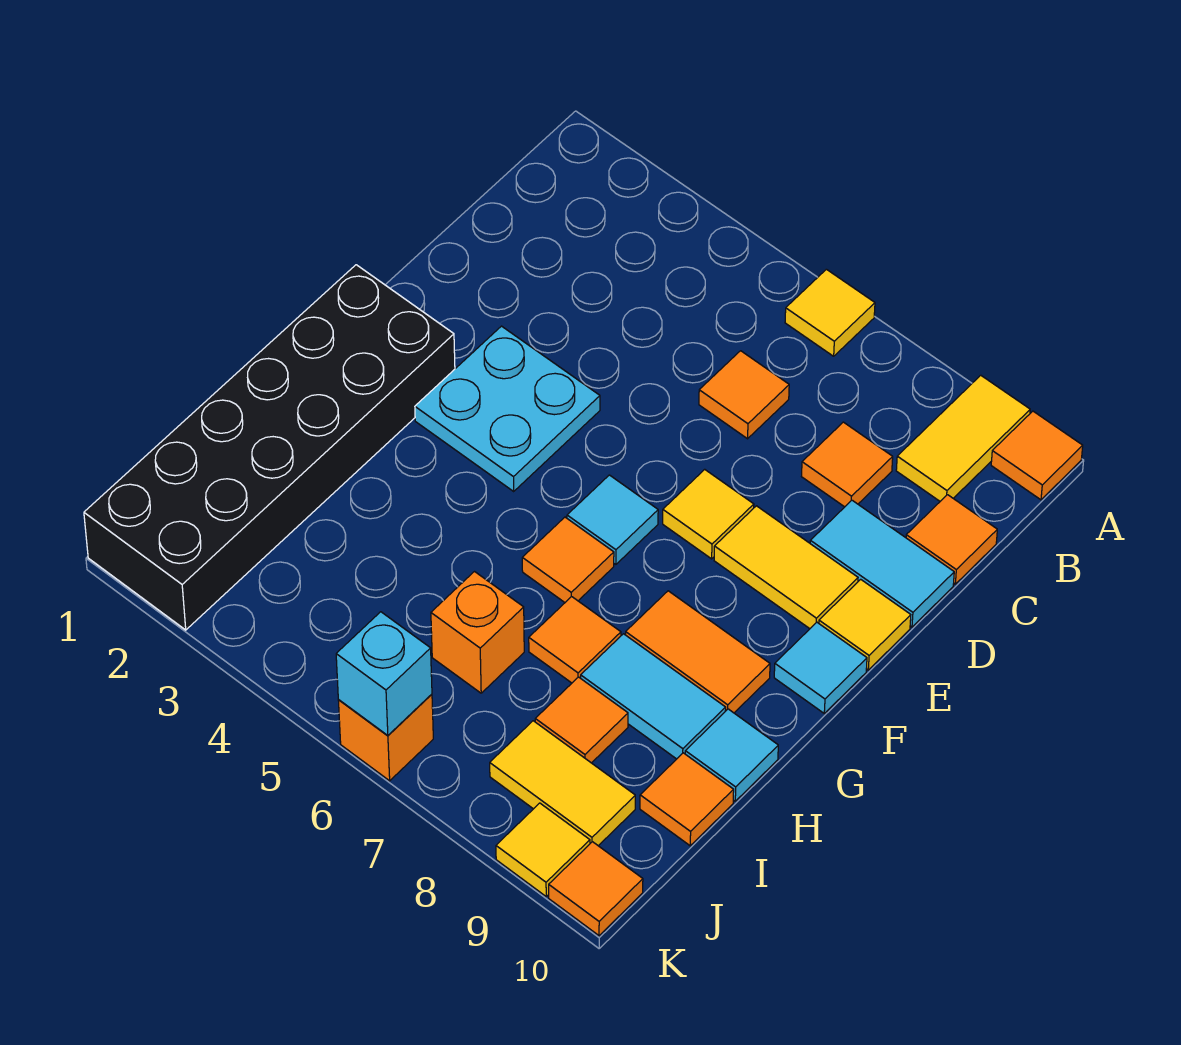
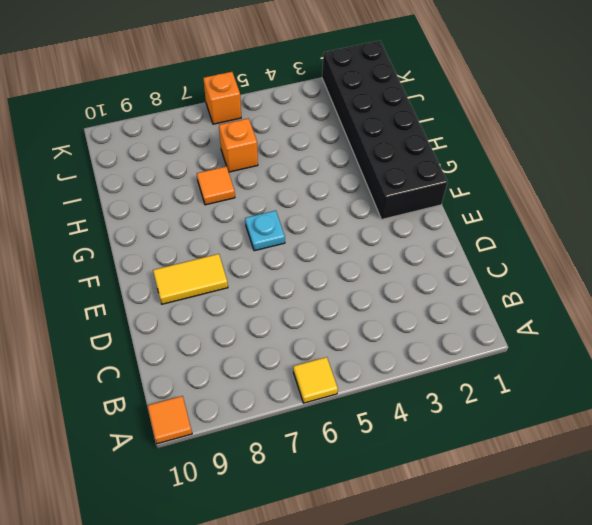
cyan plate F6 level 1 -> cyan tile F6 level 1
none -> yellow tile A9:B9 level 1
none -> orange tile C6 level 1
none -> orange tile C8 level 1

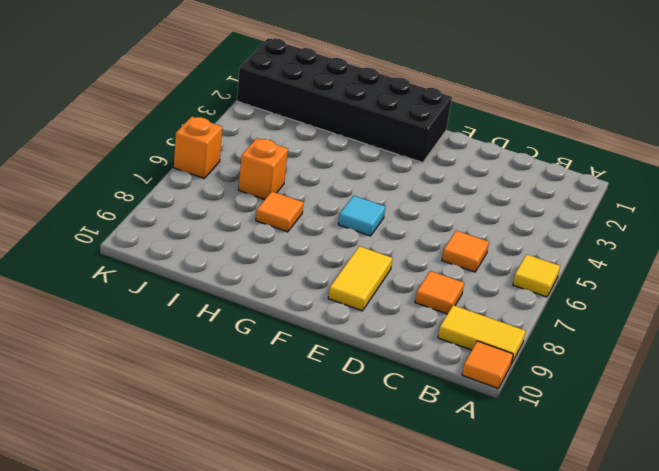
none -> orange tile C10 level 1
none -> cyan tile D9:D10 level 1
none -> cyan plate E3:F4 level 1

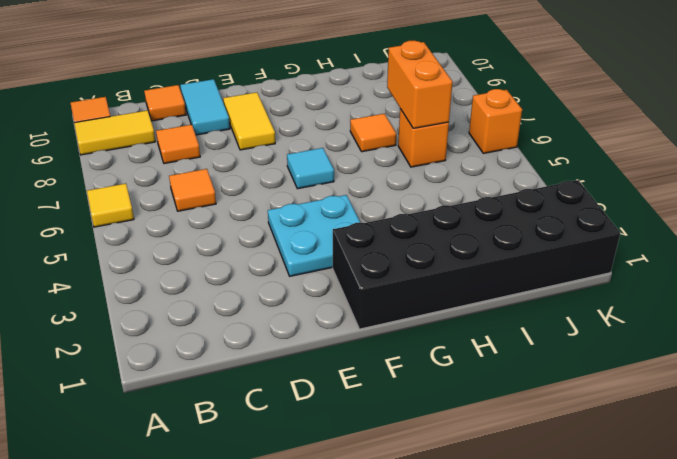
orange brick I6:I7 level 2 -> none
none -> yellow tile E7 level 1
none -> yellow tile E10 level 1
none -> cyan tile F10 level 1

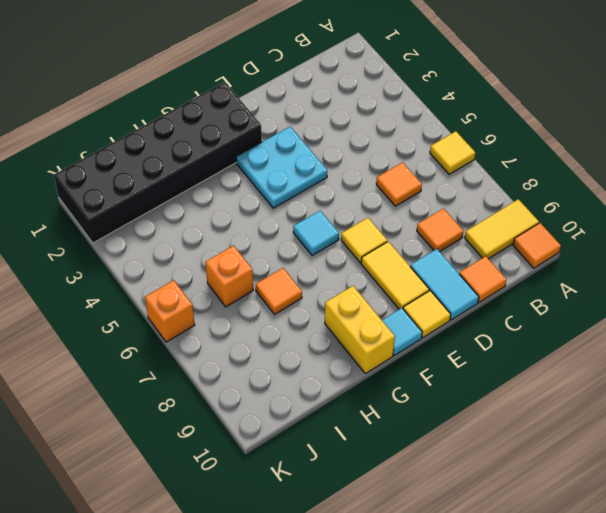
yellow brick G9:G10 level 1 -> orange tile G8:G9 level 1
none -> orange tile G6 level 1
none -> cyan tile H8:H9 level 1
none -> cyan tile H10 level 1

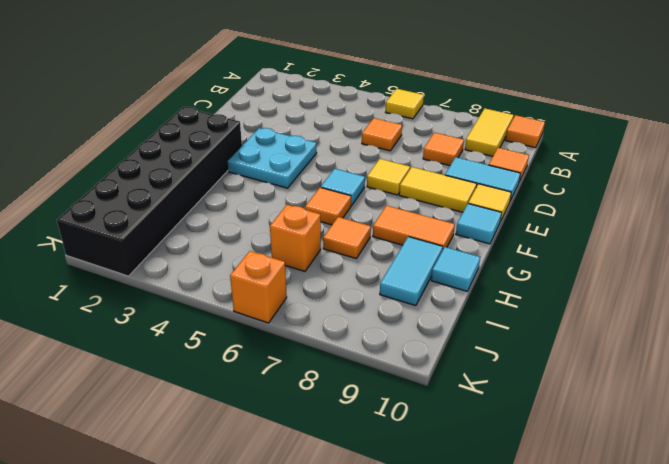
cyan tile H9:I9 level 1 -> cyan tile H8:H9 level 1
none -> orange tile I8 level 1
none -> orange tile I10 level 1
none -> yellow tile J8:J9 level 1

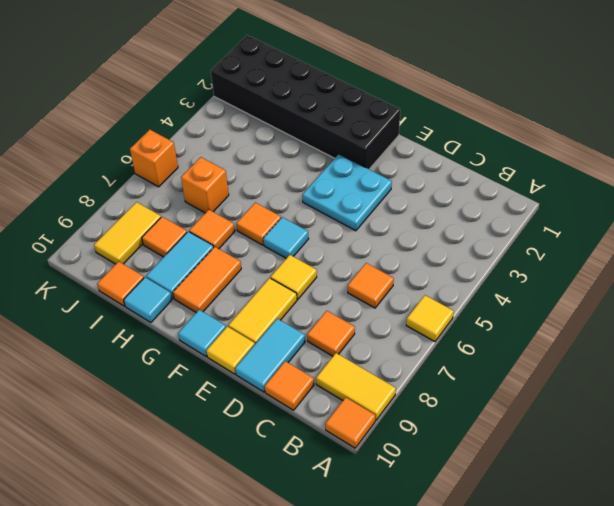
none -> yellow tile K9 level 1
none -> orange tile K10 level 1
none -> cyan brick K6 level 2

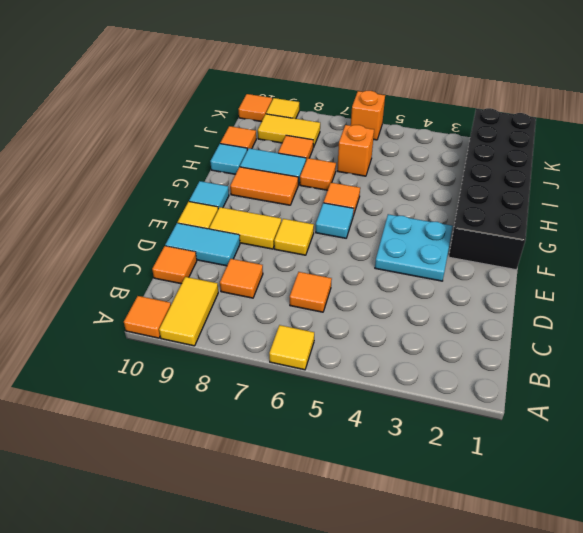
none -> cyan brick K6 level 2

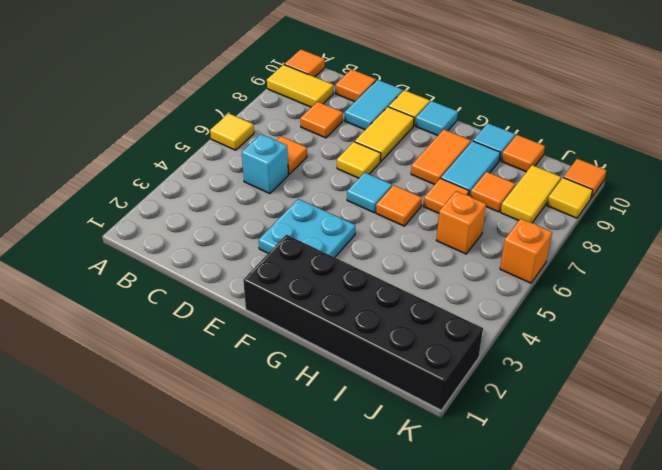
cyan brick C5 level 1 -> cyan brick K6 level 2

